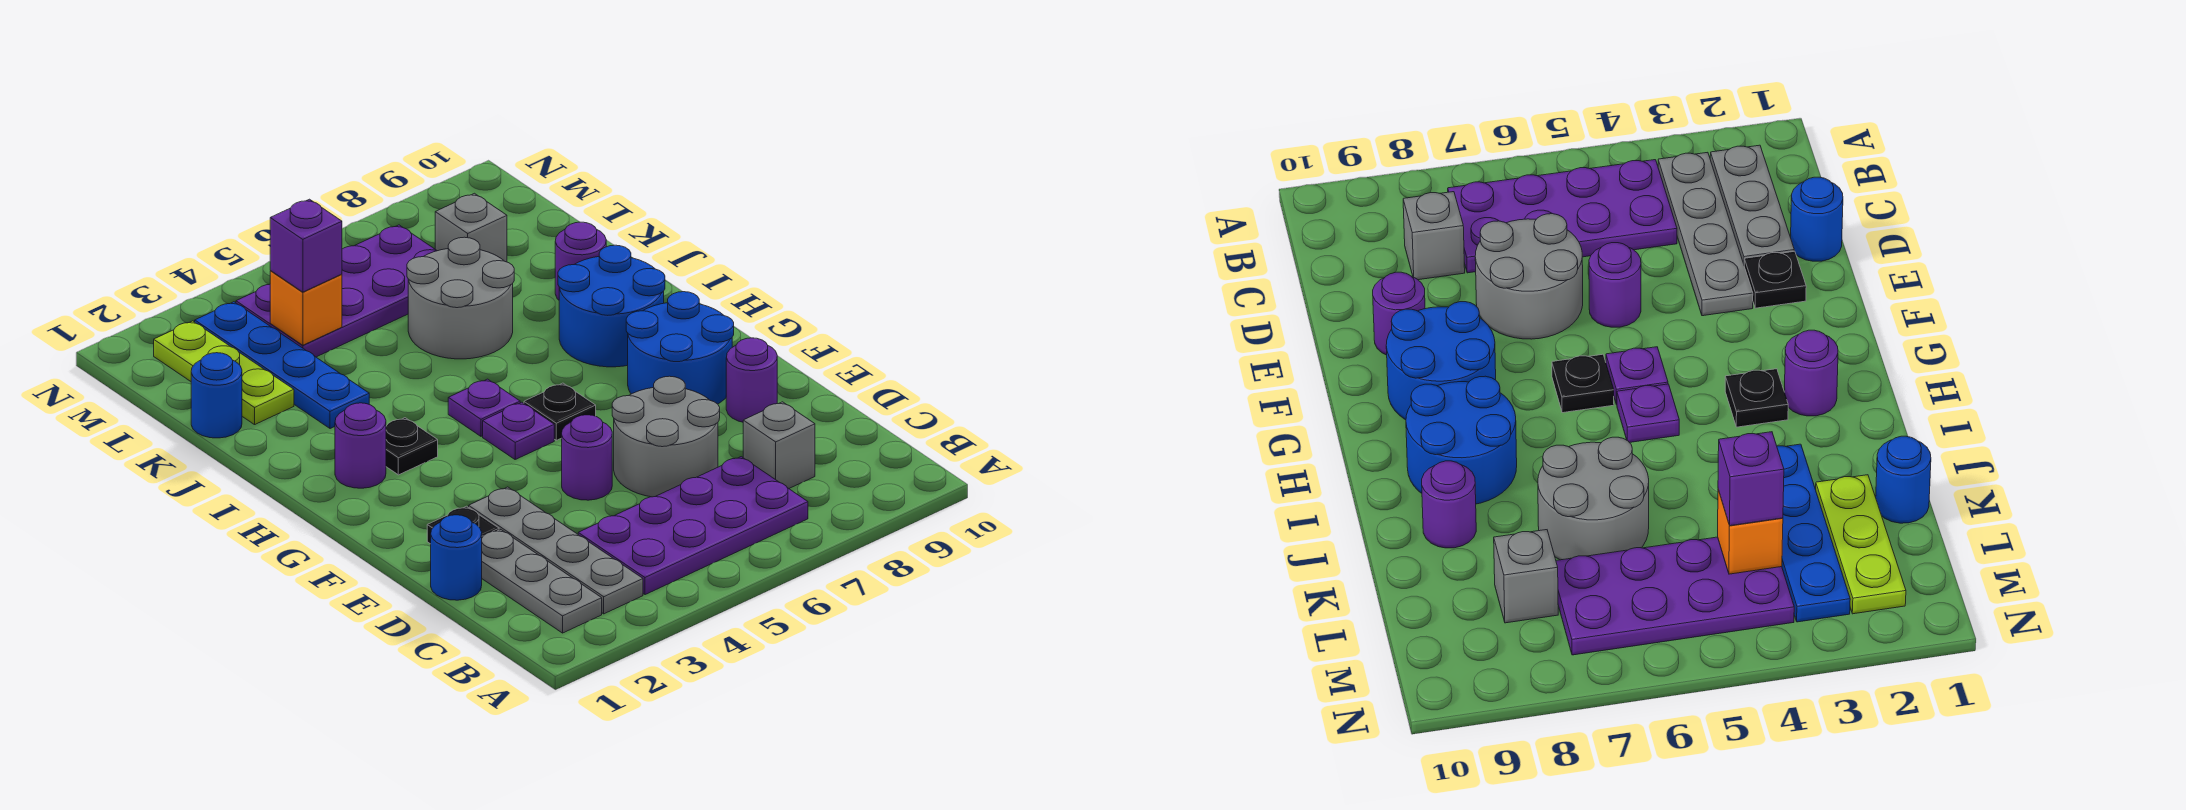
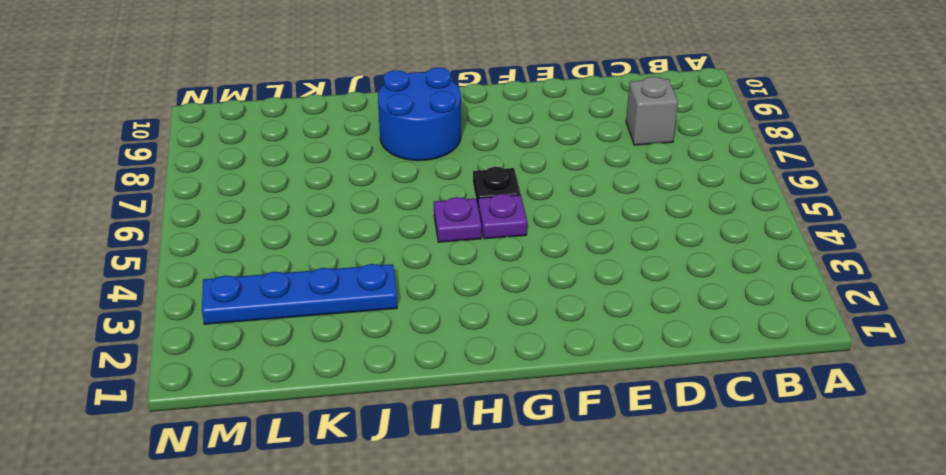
none -> grey plate B2:D2 level 1
none -> grey plate B3:E3 level 1
none -> purple plate B4:C7 level 1

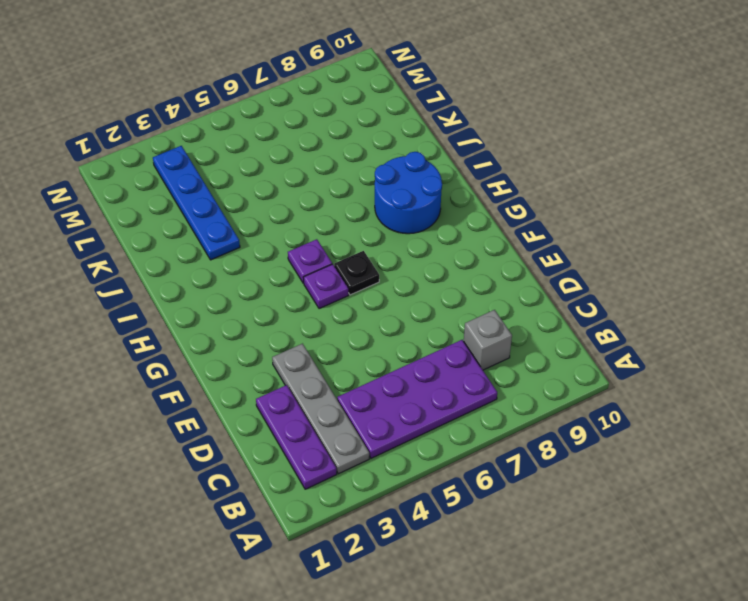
purple plate B2:D2 level 1 -> grey plate B2:D2 level 1
none -> blue round brick D1 level 1
none -> grey round brick D6:E7 level 1
none -> black plate E2 level 1

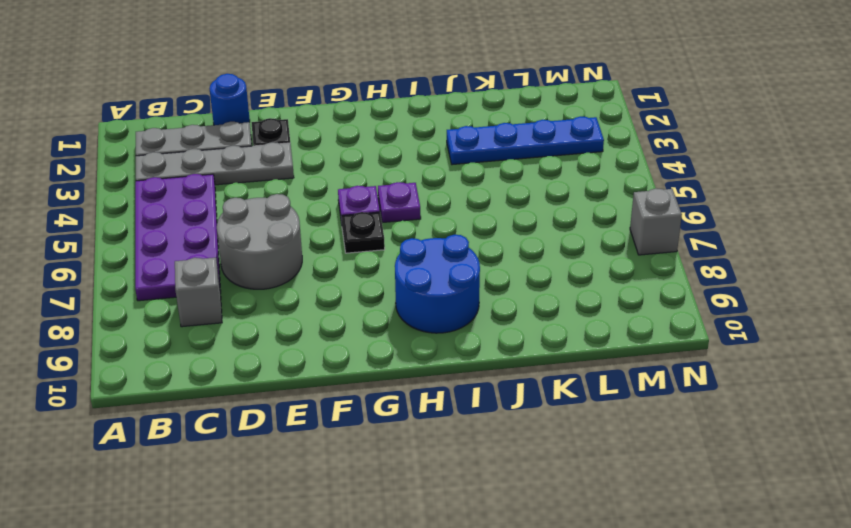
grey brick N7 level 1 -> grey brick L8 level 1
none -> purple round brick E5 level 1
none -> purple round brick E9 level 1
none -> blue round brick F8:G9 level 1

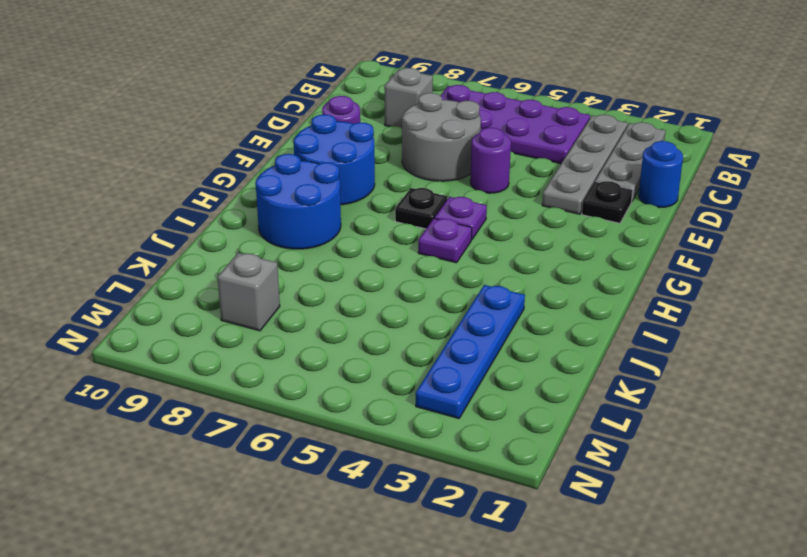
none -> purple round brick H2 level 1
none -> black plate H3 level 1
none -> grey round brick J6:K7 level 1

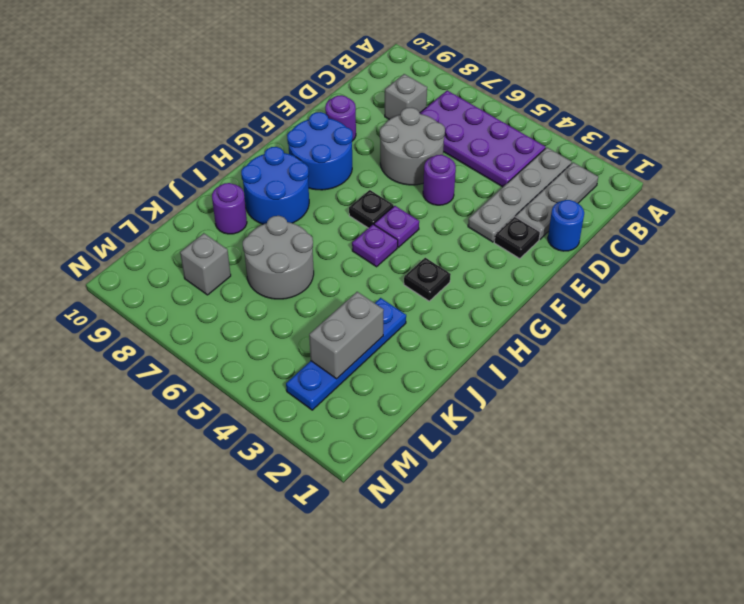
grey brick K3:L3 level 2 -> none
none -> purple round brick H2 level 1
none -> blue round brick K1 level 1
none -> lime plate K2:M2 level 1

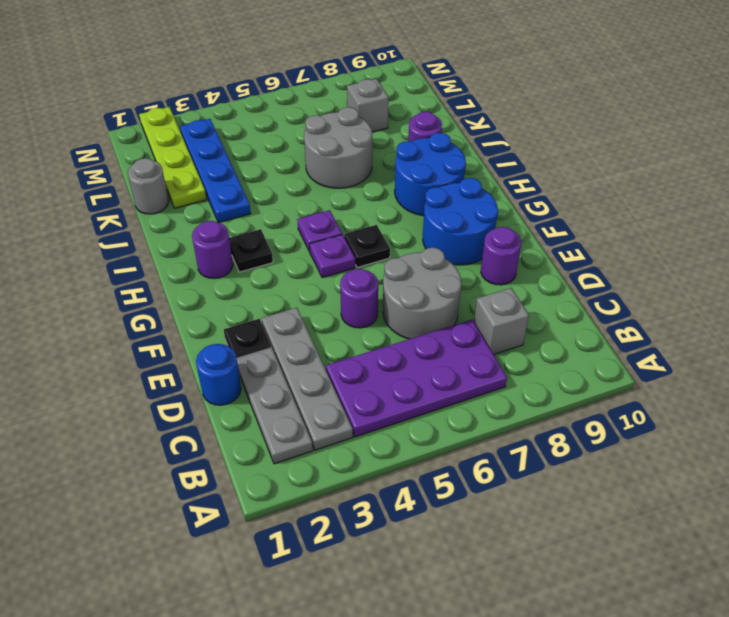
grey round brick K1 level 1 -> blue round brick K1 level 1
lime plate K2:N2 level 1 -> lime plate K2:M2 level 1
none -> purple plate L4:M7 level 1
none -> orange brick L4 level 2
none -> purple brick L4 level 3

